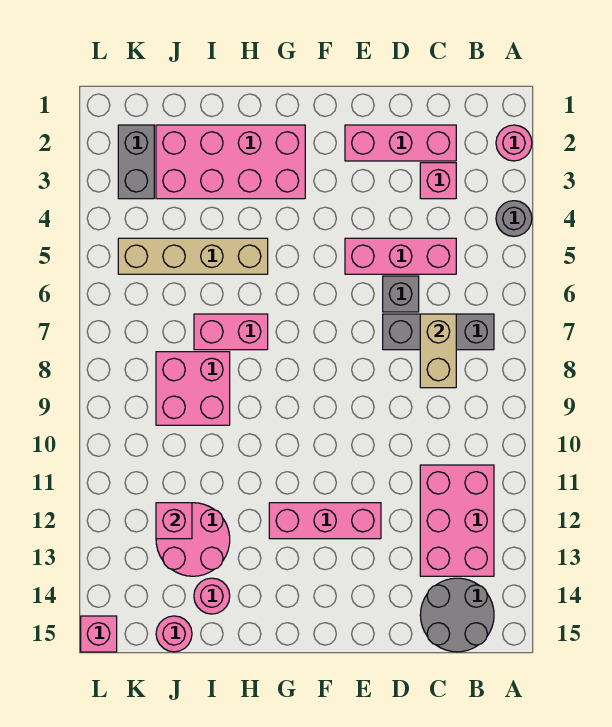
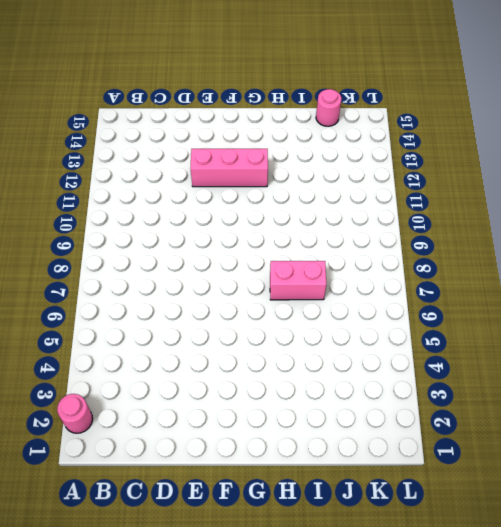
none -> grey round brick A4 level 1
none -> grey brick B7:D7 level 1
none -> pink brick B11:C13 level 1

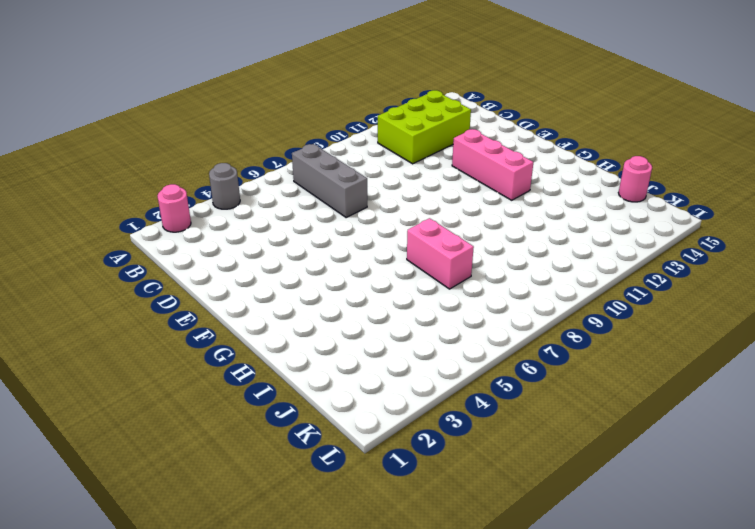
lime brick B11:C13 level 1 -> pink brick B11:C13 level 1
none -> grey round brick B14:C15 level 1
none -> pink brick C2:E2 level 1
none -> pink brick C3 level 1

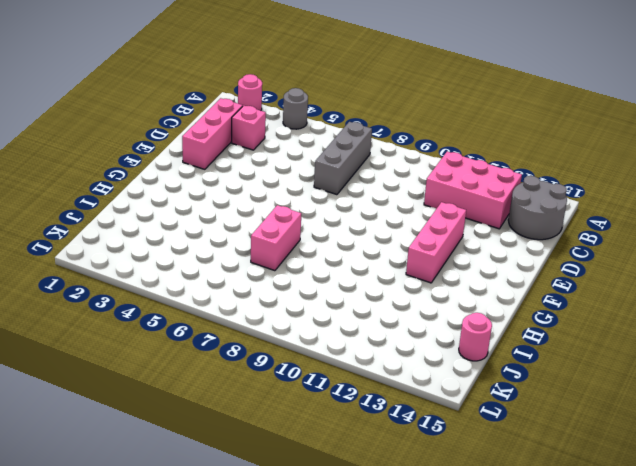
none -> pink brick C5:E5 level 1
none -> grey brick D6 level 1
none -> pink brick G2:J3 level 1

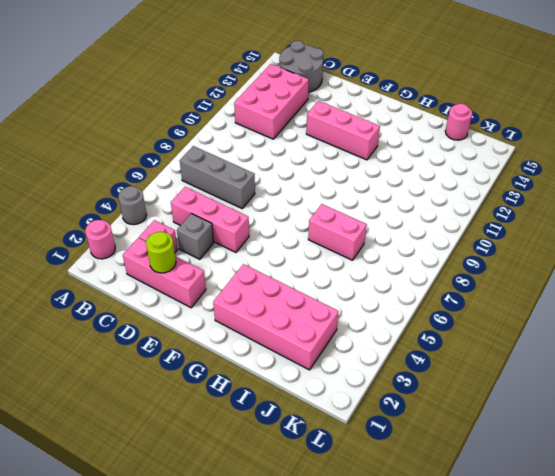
lime round brick D2 level 2 -> none
grey brick D4 level 1 -> grey brick D6 level 1
none -> tan brick H5:K5 level 1
none -> pink brick I8:J9 level 1
none -> pink round brick I12:J13 level 1

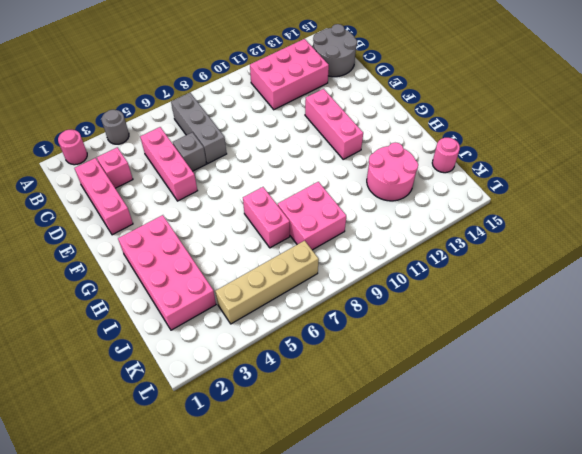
tan brick K4:K7 level 1 -> tan brick H5:K5 level 1
none -> pink round brick I14 level 1
none -> grey brick K2:K3 level 1
none -> pink brick L15 level 1

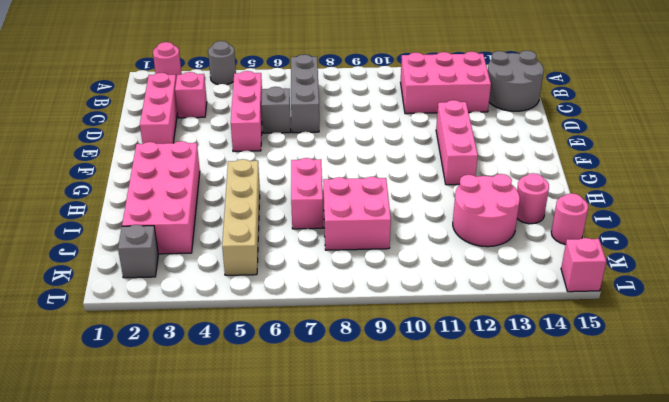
grey brick K2 level 1 -> grey brick K2:K3 level 1
none -> tan brick C7:C8 level 2
none -> pink brick J12 level 2

